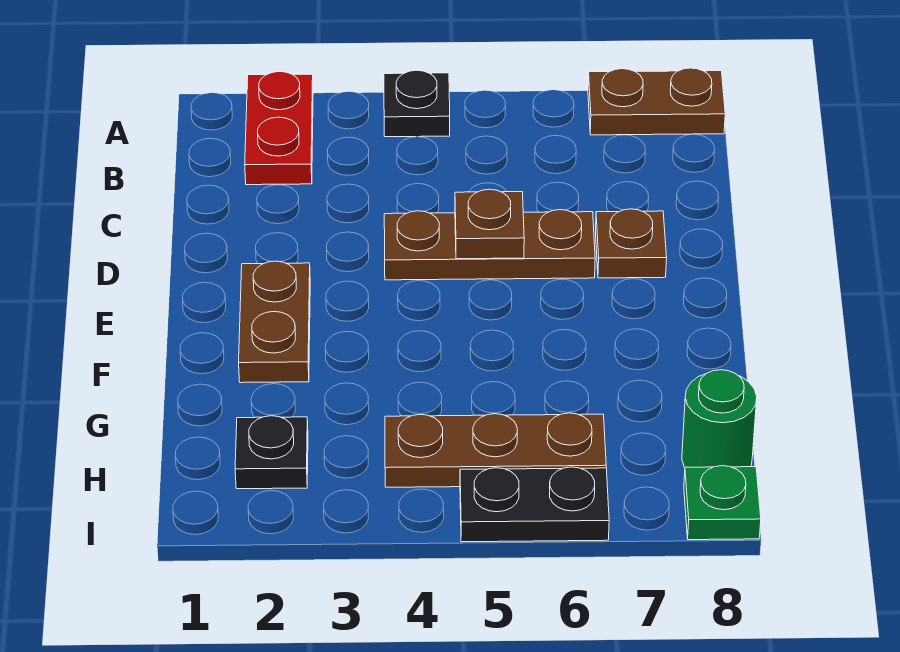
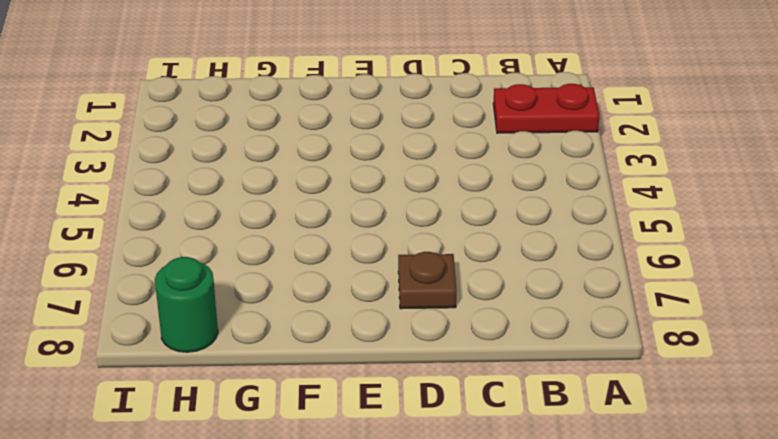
none -> black plate A4 level 1
none -> brown plate A7:A8 level 1
none -> brown plate D4:D6 level 1

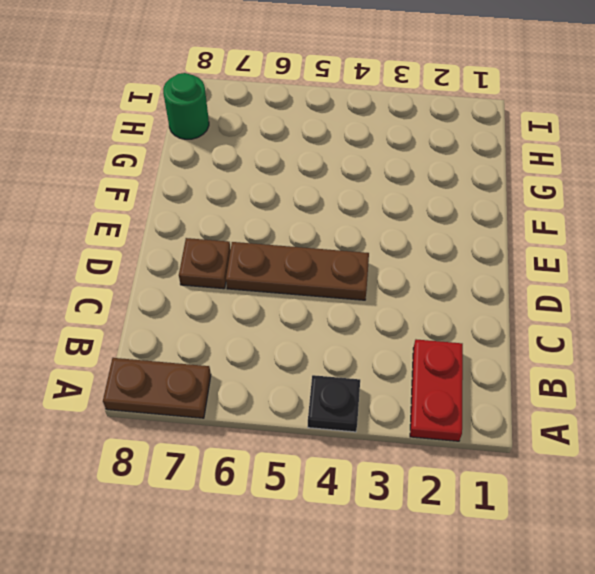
none -> brown plate E2:F2 level 1
none -> black plate H2 level 1
none -> brown plate H4:H6 level 1

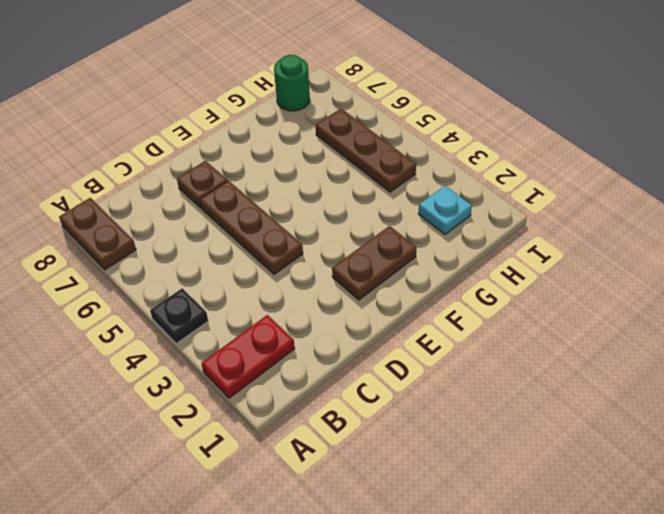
cyan plate H2 level 1 -> black plate H2 level 1
none -> black plate I5:I6 level 1
none -> green plate I8 level 1
none -> brown plate D5 level 2

